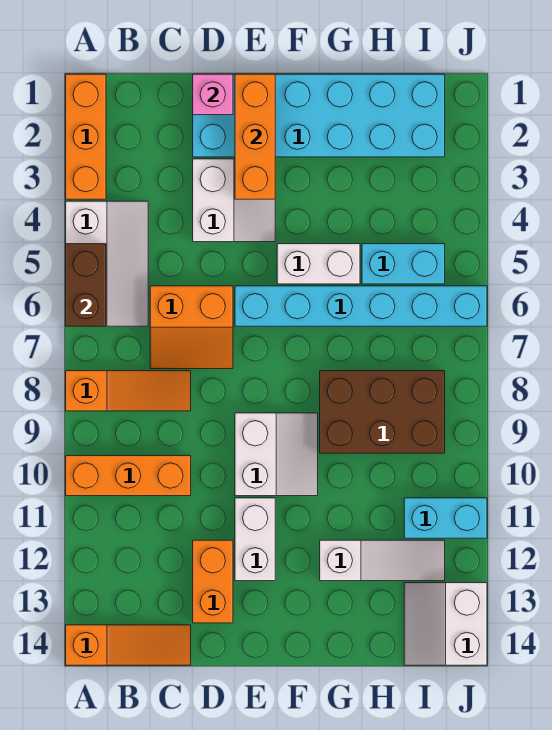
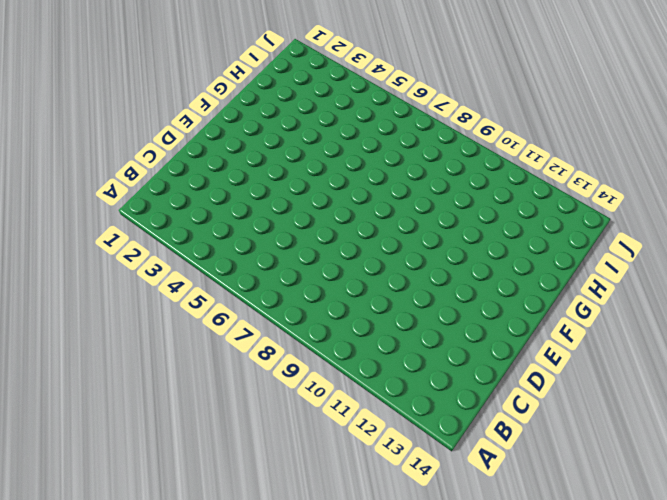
none -> orange brick A1:A3 level 1
none -> white slope A4:B6 level 1 top A
none -> orange slope A8:C8 level 1 top A

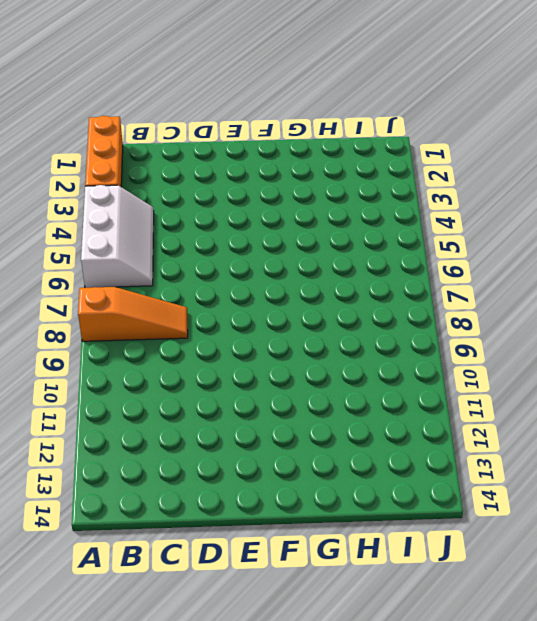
none -> orange brick A10:C10 level 1
none -> orange slope A14:C14 level 1 top A
none -> orange slope C6:D7 level 1 top 6

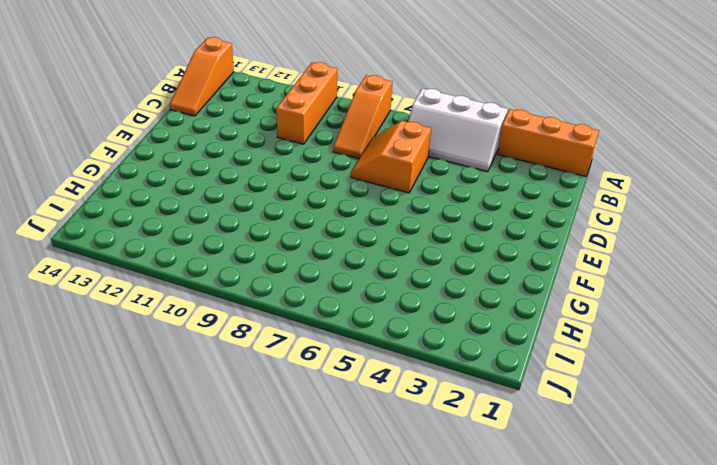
none -> cyan brick D1:I2 level 1
none -> white slope D3:E4 level 1 top D
none -> orange brick D12:D13 level 1

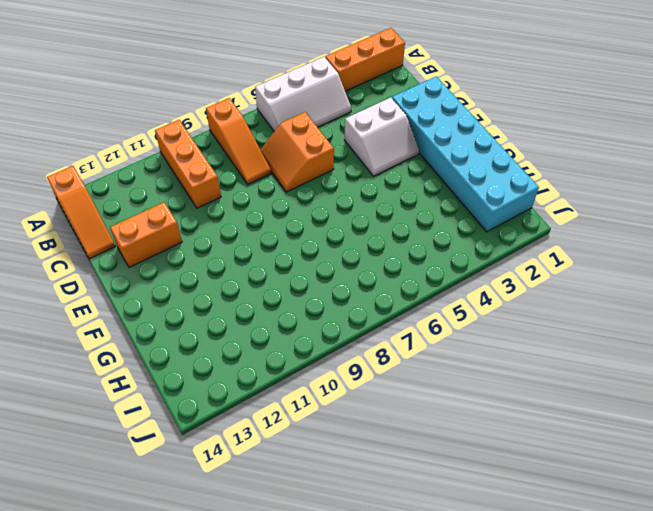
none -> cyan brick E6:J6 level 1
none -> white slope E9:F10 level 1 top E
none -> white brick E11:E12 level 1

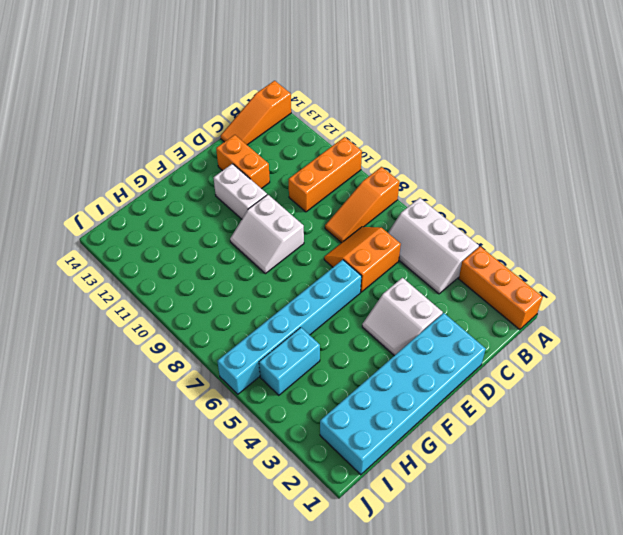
none -> white brick F5:G5 level 1
none -> brown brick G8:I9 level 1
none -> white slope G12:I12 level 1 top G

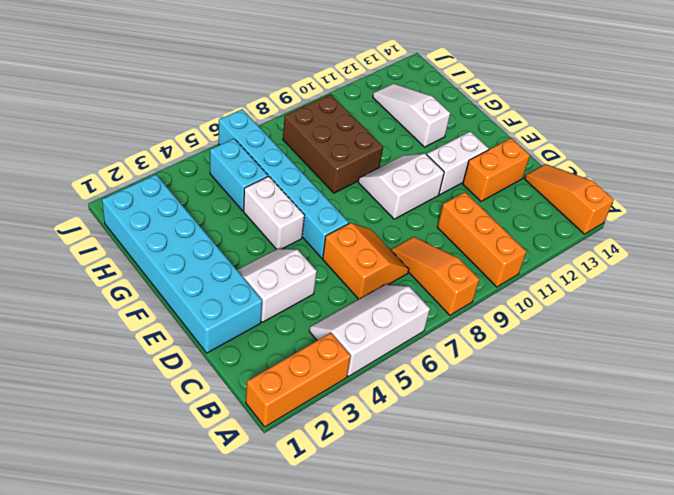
none -> cyan brick I11:J11 level 1
none -> white slope I13:J14 level 1 top J
none -> brown brick A5:A6 level 2

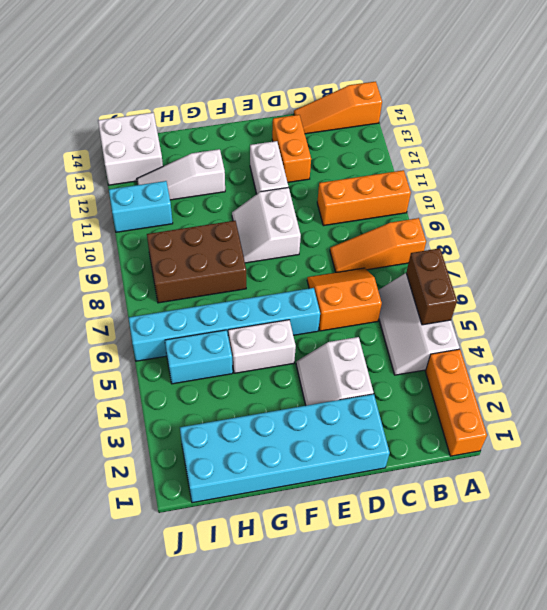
white brick I13:J14 level 1 -> white slope I13:J14 level 1 top J
none -> pink brick D1 level 2
none -> orange brick E1:E3 level 2

